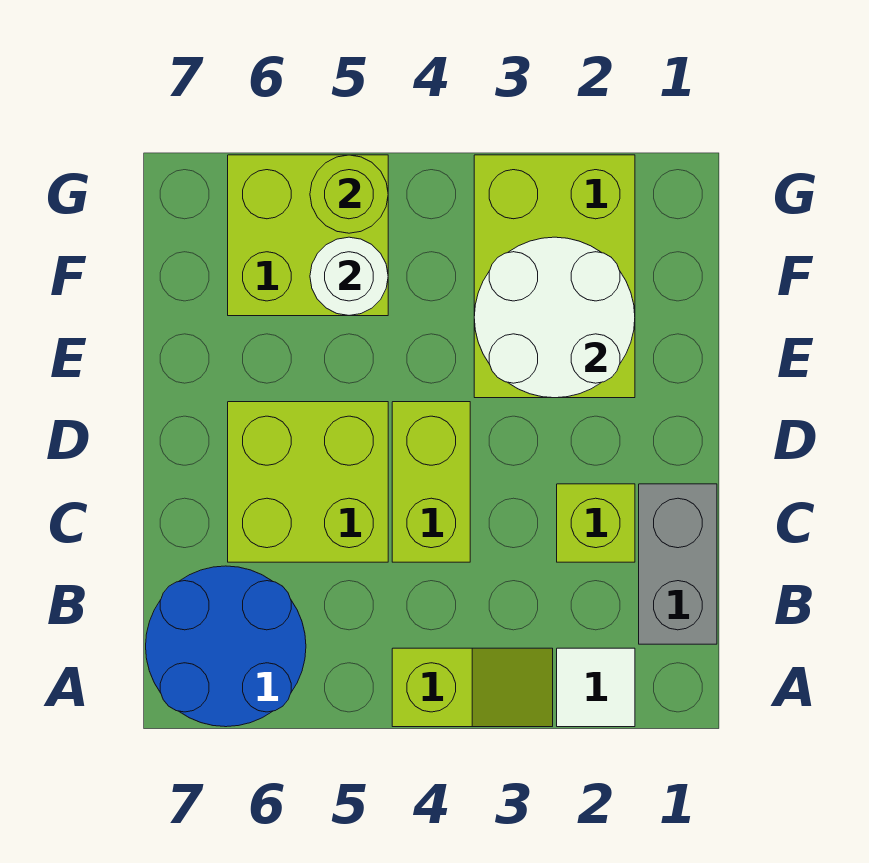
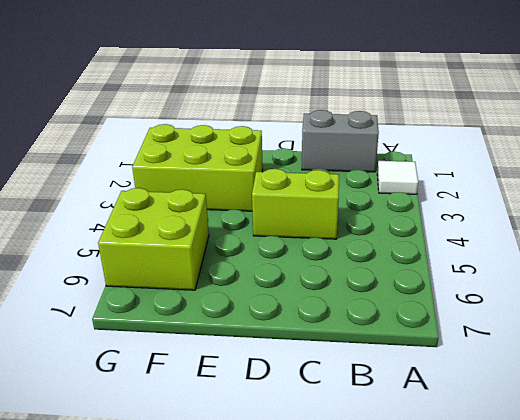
none -> lime slope A3:A4 level 1 top 4
none -> blue round brick A6:B7 level 1
none -> lime brick C2 level 1

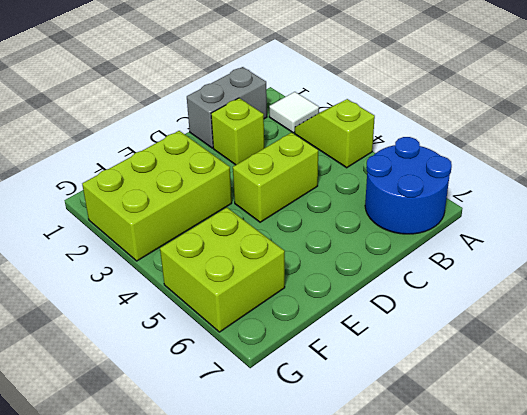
none -> lime brick C5:D6 level 1
none -> white round brick E2:F3 level 2
none -> white round brick F5 level 2

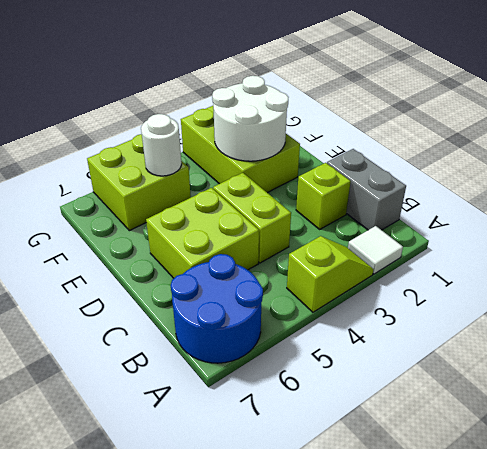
none -> lime round brick G5 level 2

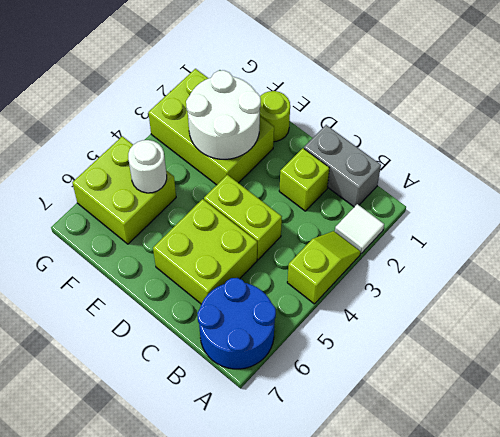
lime round brick E1 level 1 -> lime round brick G5 level 2

